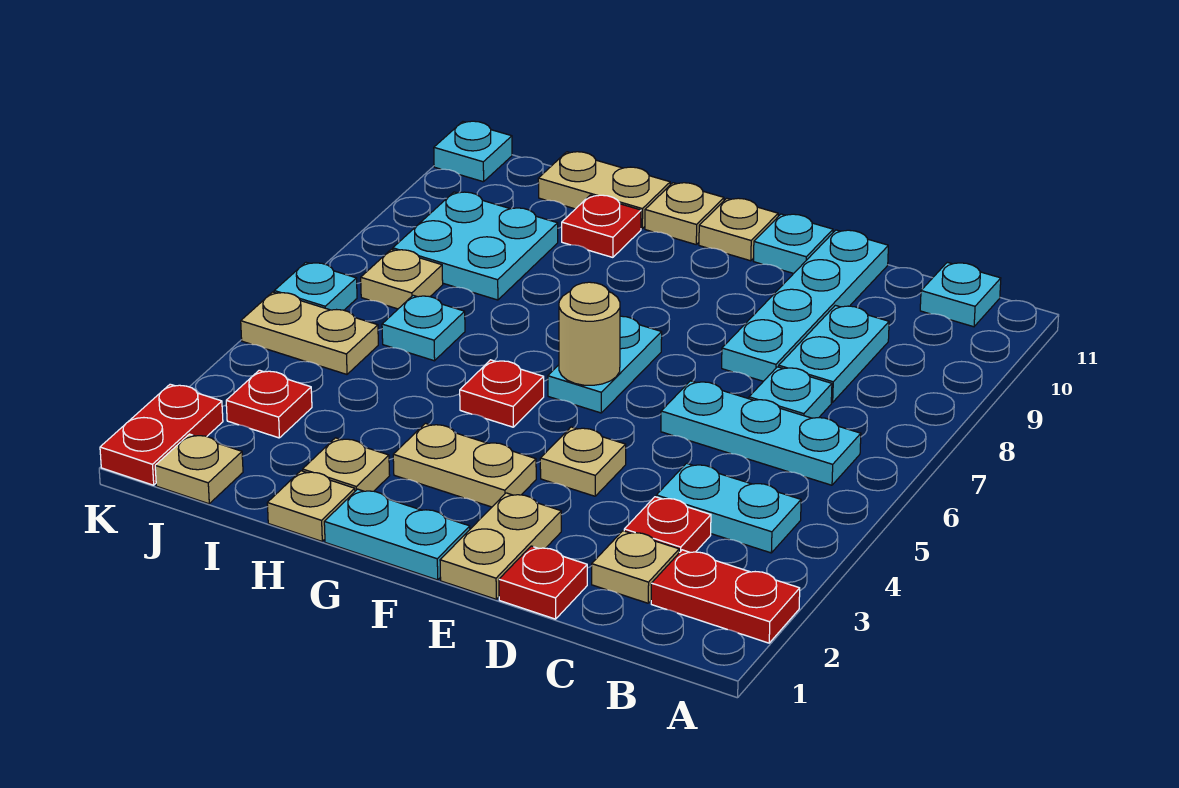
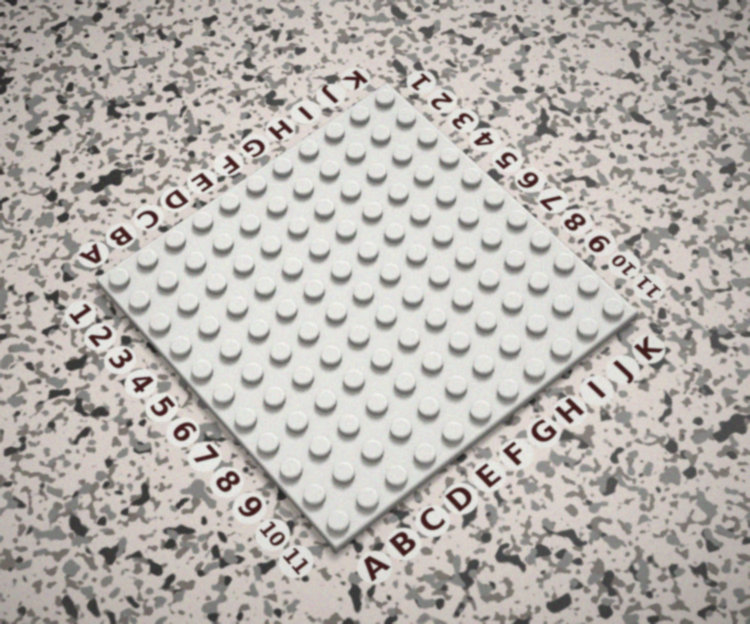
none -> red plate A2:B2 level 1
none -> cyan plate B4:C4 level 1
none -> cyan plate B6:D6 level 1
none -> cyan plate B11 level 1

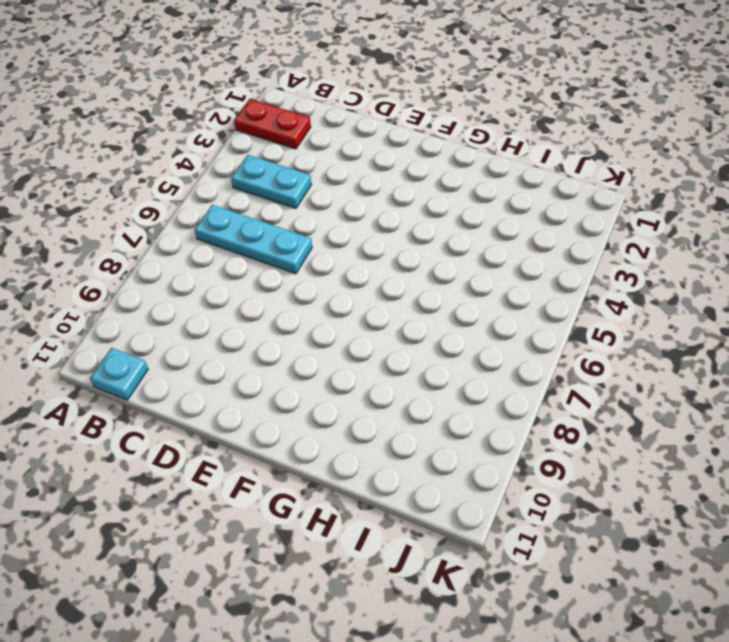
none -> tan plate C2 level 1
none -> red plate C3 level 1
none -> cyan plate C7 level 1
none -> cyan plate C8:C9 level 1

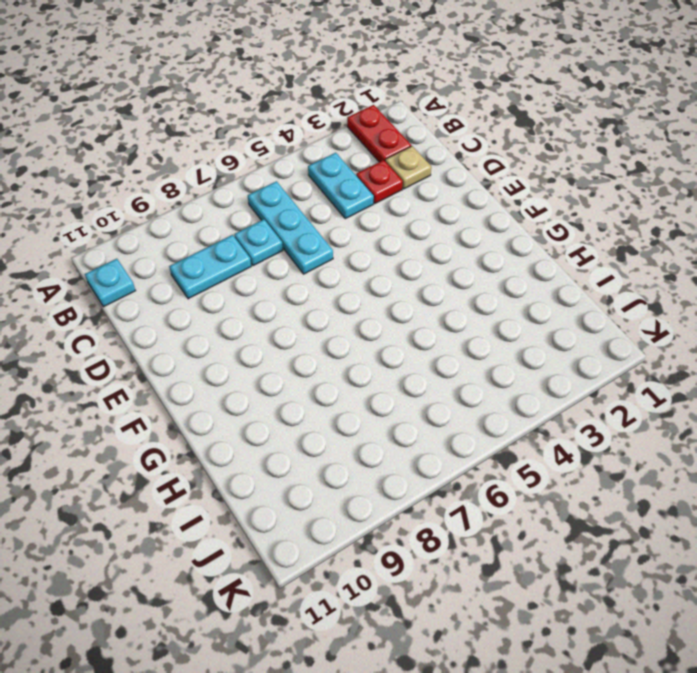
none -> red plate D1 level 1
none -> cyan plate D8:D11 level 1
none -> tan plate E1:E2 level 1
none -> tan plate E4 level 1

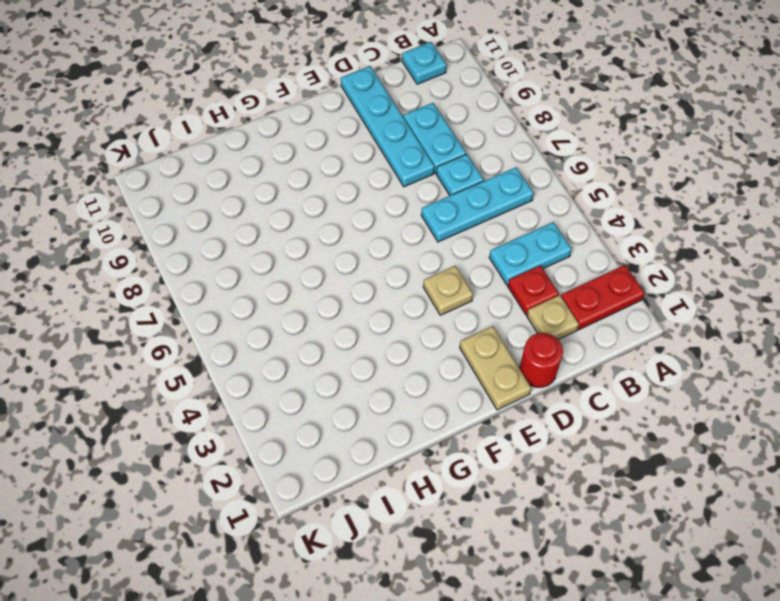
red round brick D1 level 1 -> red plate D1 level 1
none -> cyan plate E11 level 1
none -> cyan plate F1:G1 level 1
none -> tan plate F3:G3 level 1
none -> cyan plate F6:F7 level 1

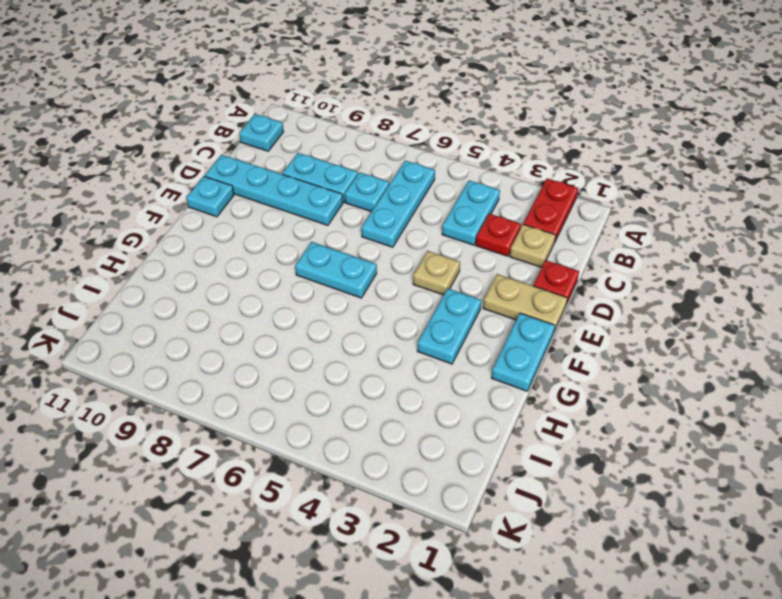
cyan plate F3:G3 level 1 -> tan plate F3:G3 level 1
none -> tan plate F11 level 1
none -> red plate G5 level 1
none -> tan plate G11 level 1
none -> tan plate H1 level 1

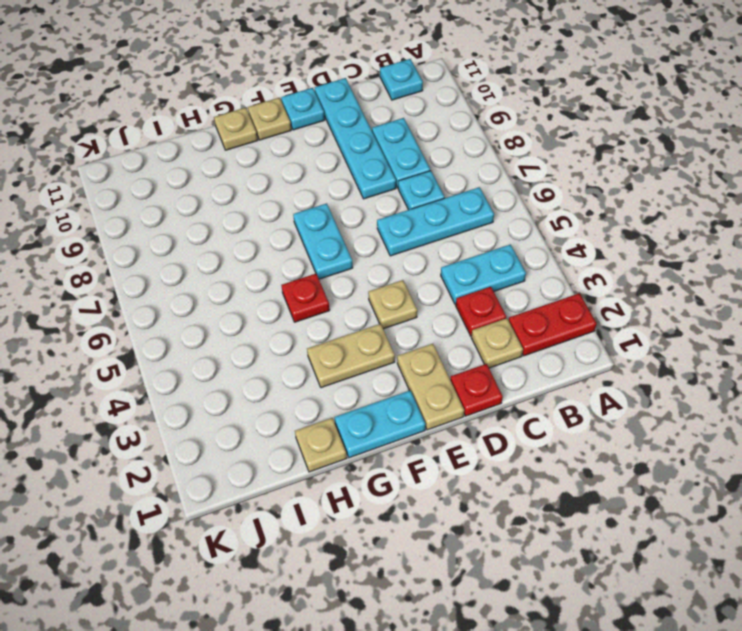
none -> tan plate H2 level 1
none -> red plate H10 level 1
none -> tan plate H11:I11 level 1
none -> cyan plate I6 level 1

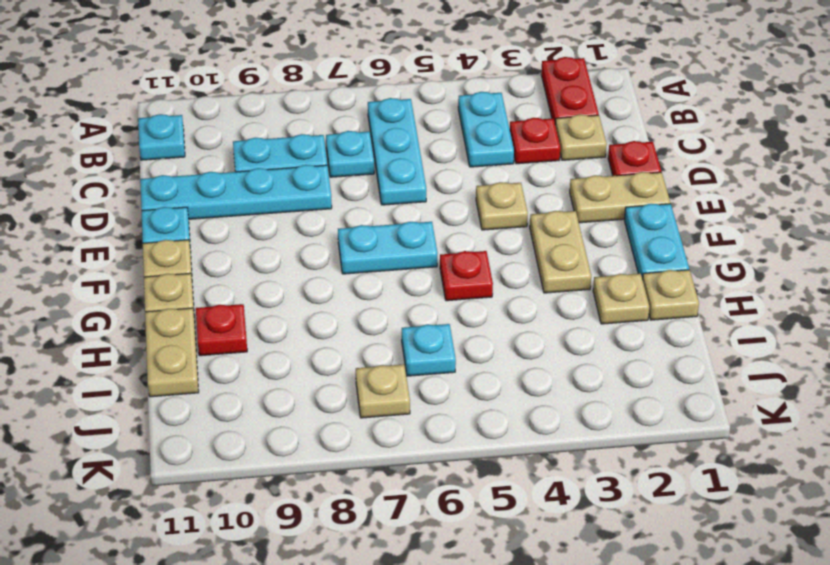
none -> cyan plate I8:J9 level 1
none -> tan plate J1 level 1
none -> red plate J3 level 1
none -> tan plate J5:K5 level 1

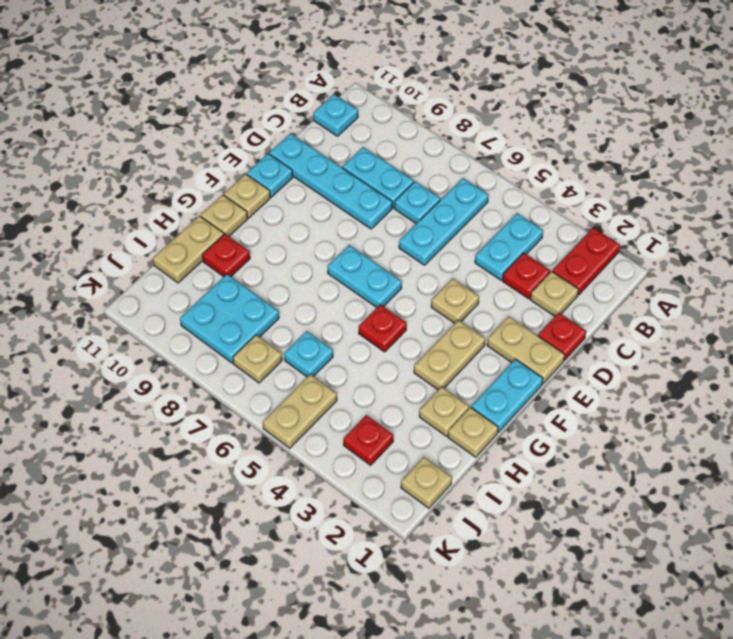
none -> red plate K1:K2 level 1
none -> cyan plate K6 level 1
none -> cyan plate K11 level 1
none -> tan round brick F6 level 2

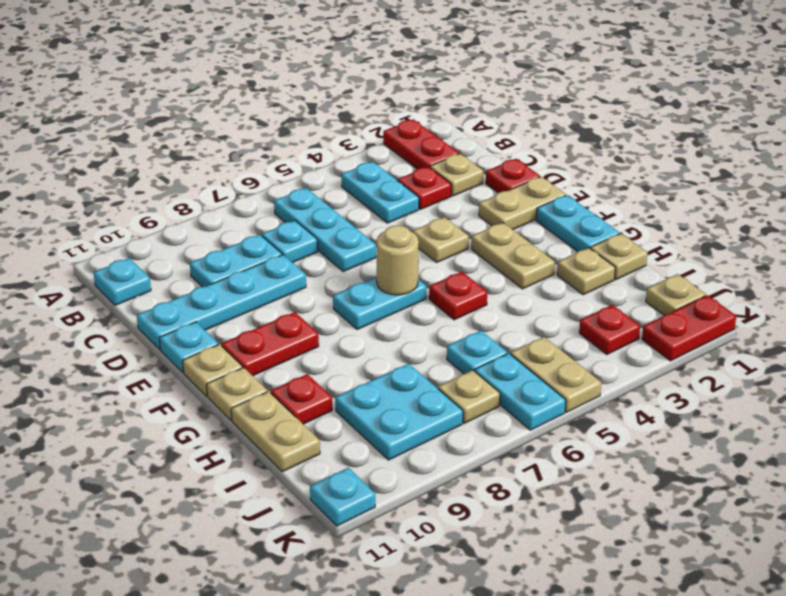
red plate F9:F10 level 1 -> none
cyan plate J6:K6 level 1 -> cyan plate K6 level 1

